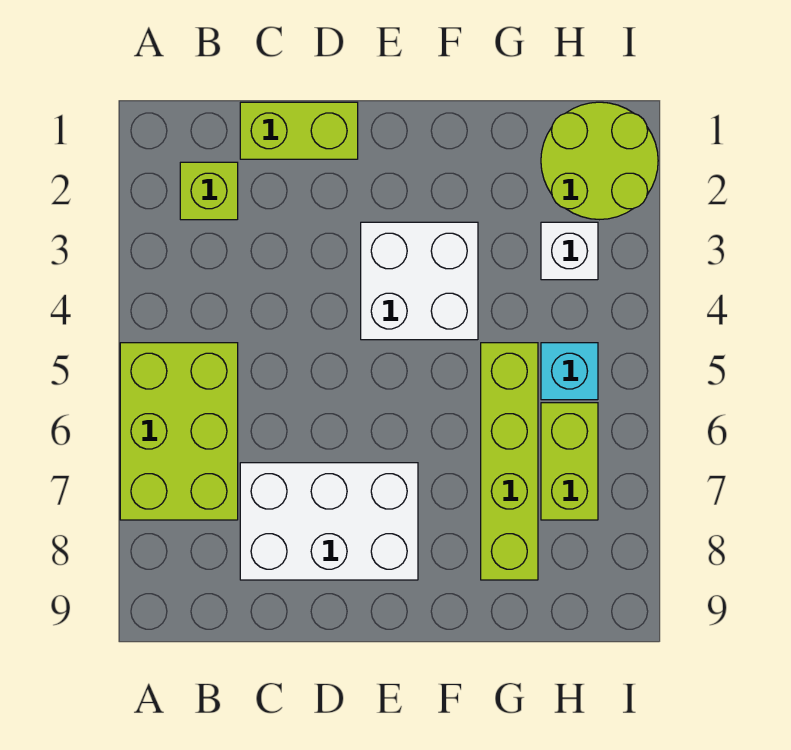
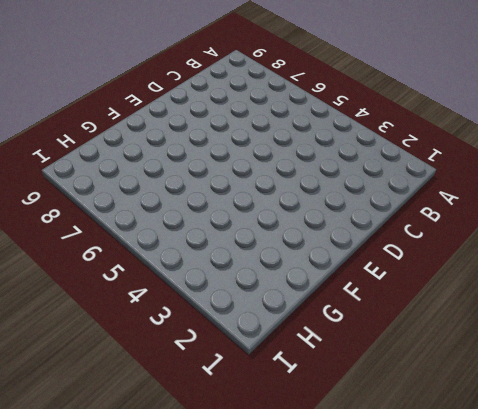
none -> lime brick A5:B7 level 1
none -> lime brick B2 level 1

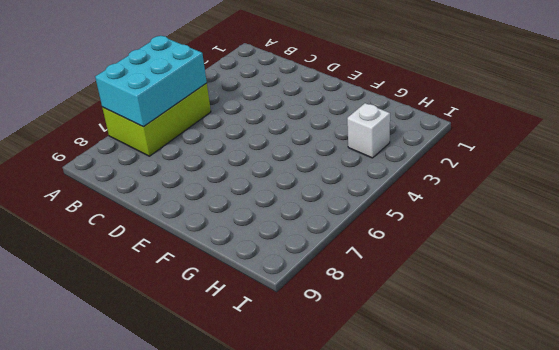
cyan brick A5:B7 level 2 -> none
none -> lime brick B2 level 1
none -> lime brick C1:D1 level 1

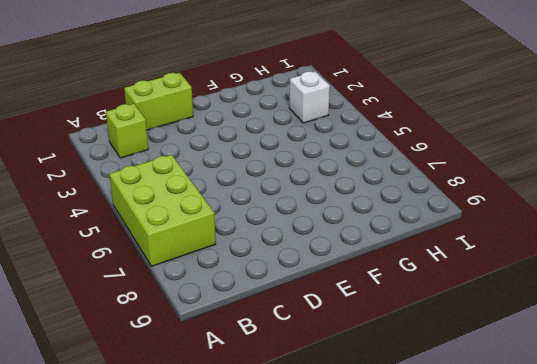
none -> white brick C7:E8 level 1
none -> white brick E3:F4 level 1

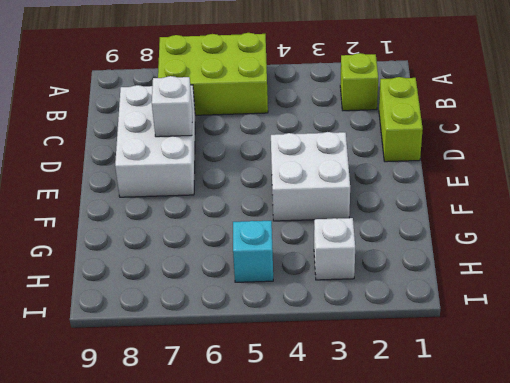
white brick D7 level 2 -> none
none -> lime brick G5:G8 level 1
none -> lime round brick H1:I2 level 1

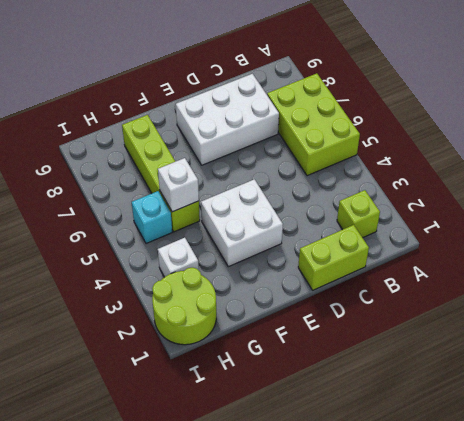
white brick G5 level 2 -> none
none -> lime brick H6:H7 level 1

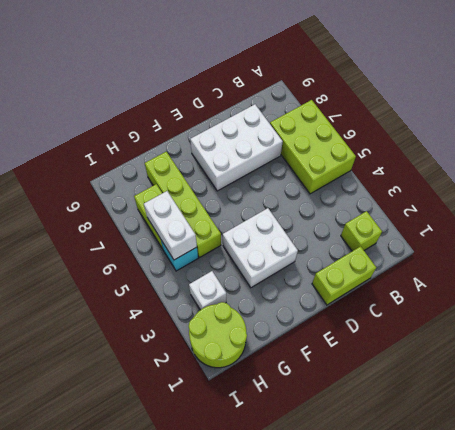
white brick H5:H6 level 2 -> none

